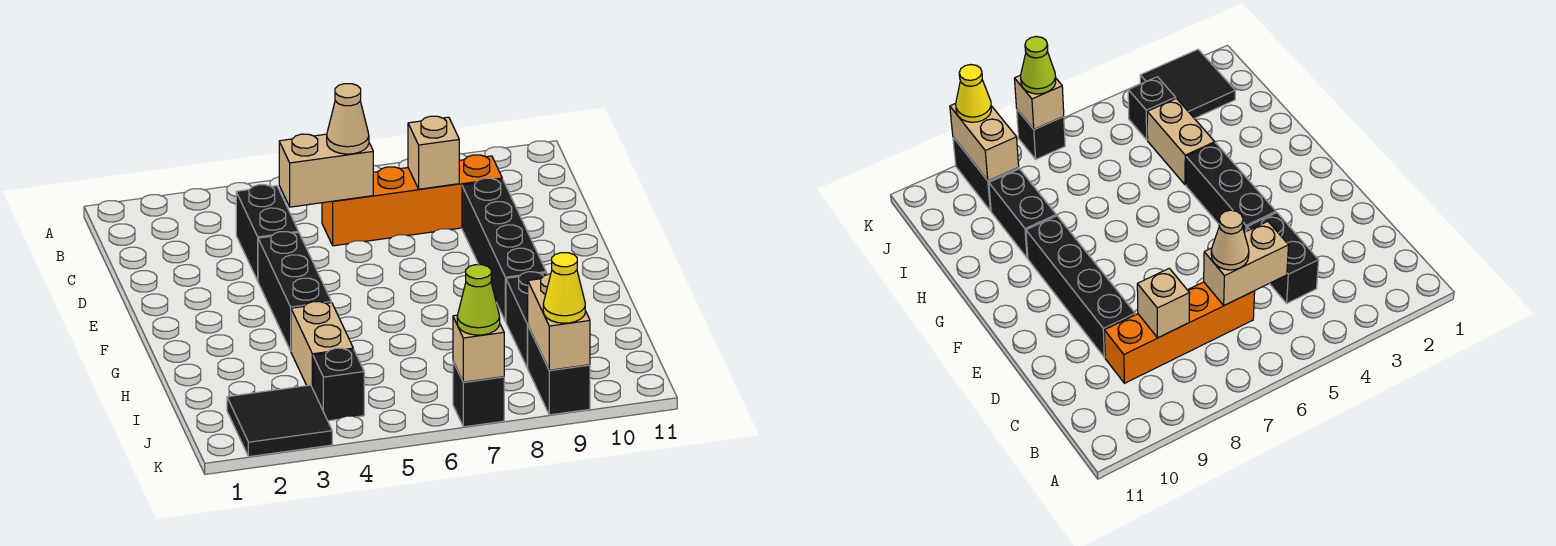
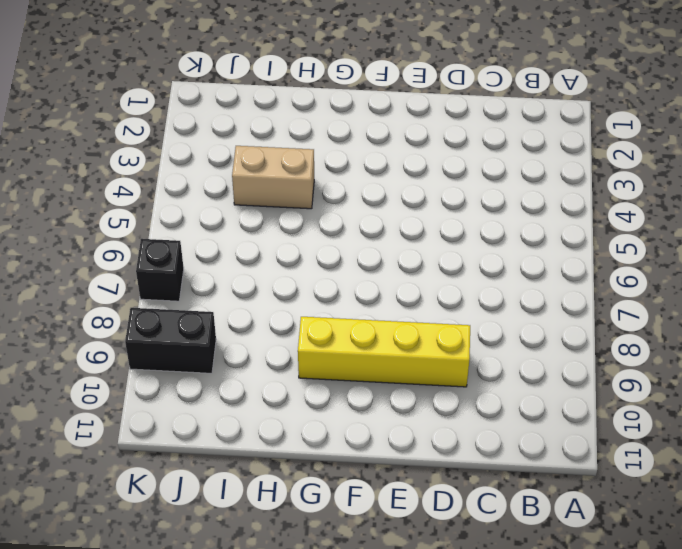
yellow brick D9:G9 level 1 -> black brick D9:G9 level 1
none -> black brick C4:D4 level 1
none -> orange brick C6:C9 level 1
none -> black brick E4:G4 level 1

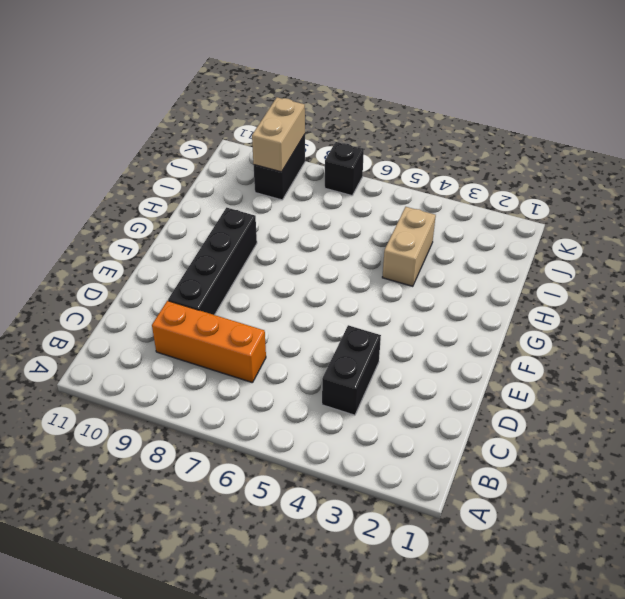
orange brick C7:C9 level 1 -> orange brick C6:C9 level 1
none -> black brick E4:G4 level 1
none -> black brick H9:I9 level 1
none -> black tile J2:K3 level 1

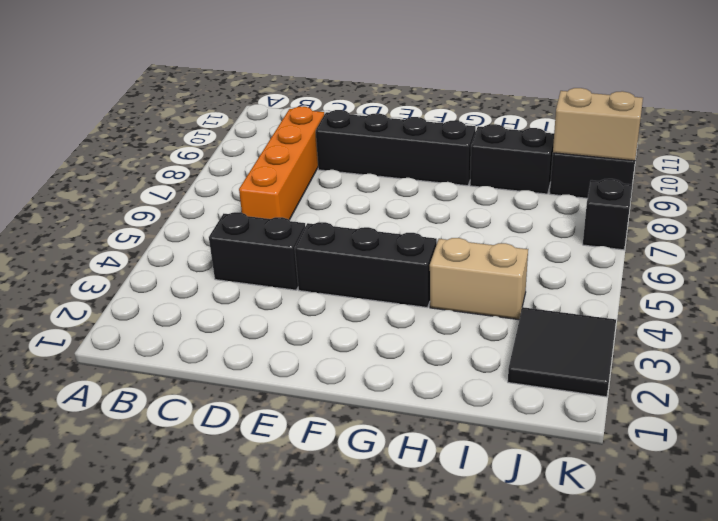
none -> black brick J4 level 1
none -> tan brick C5:C6 level 2
none -> tan brick C8 level 2

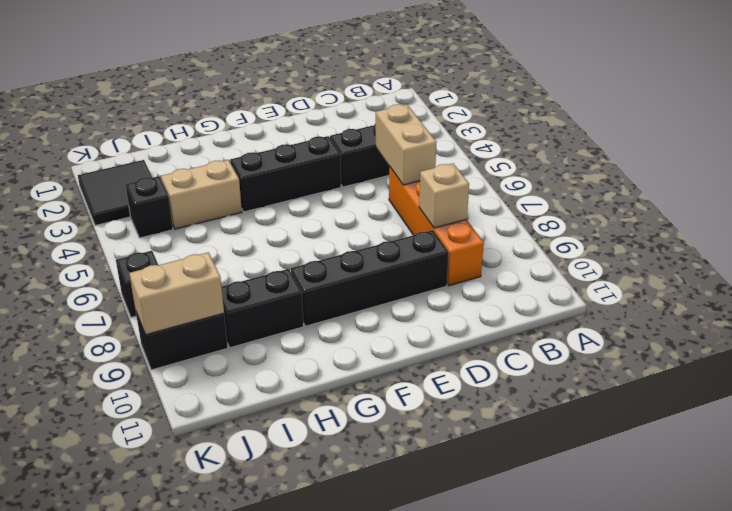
none -> tan brick K7 level 2
none -> tan cone C6 level 3
none -> lime cone K7 level 3

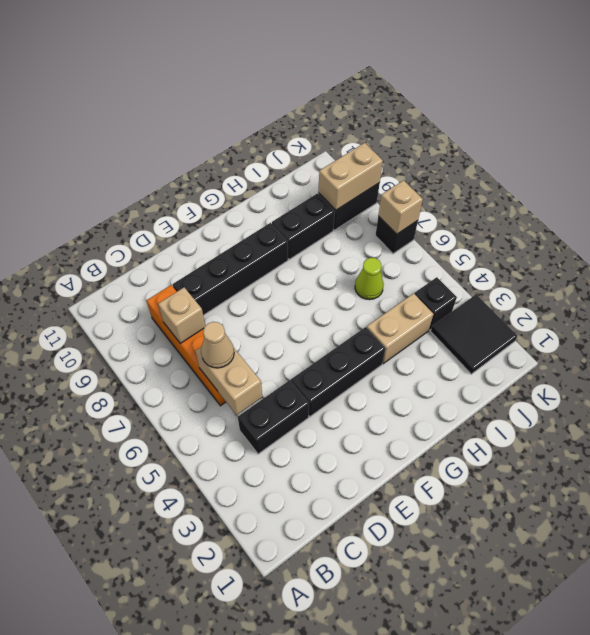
lime cone I6 level 1 -> lime cone K7 level 3
none -> yellow cone K9 level 3

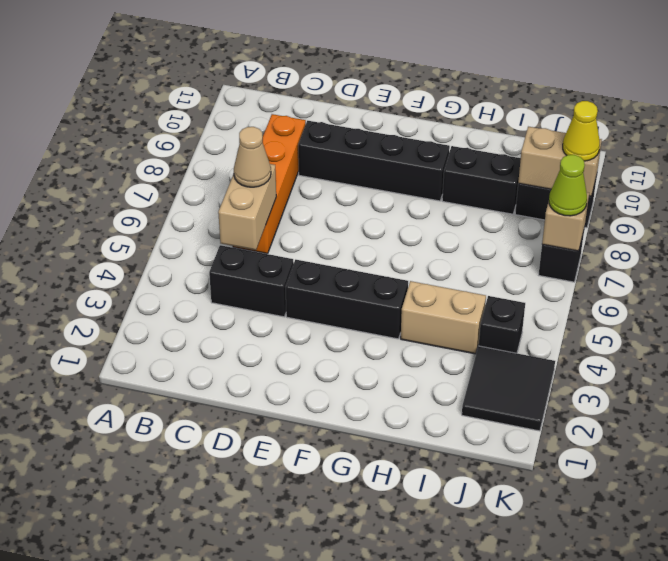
none -> tan brick C8 level 2

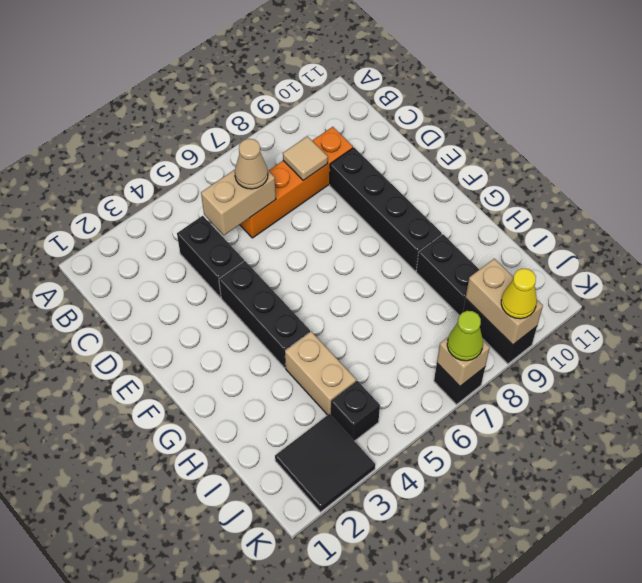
tan tile C8 level 2 -> tan brick C8 level 2

